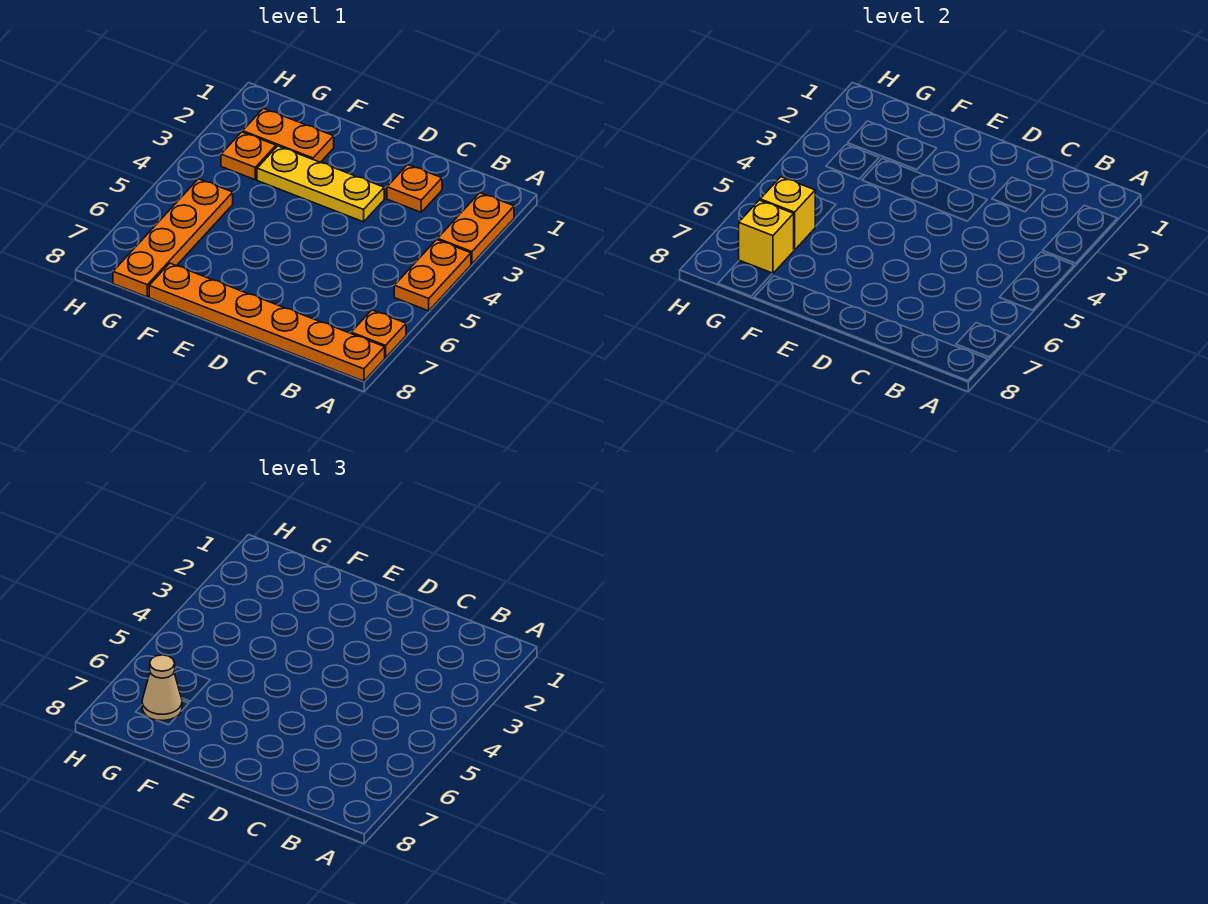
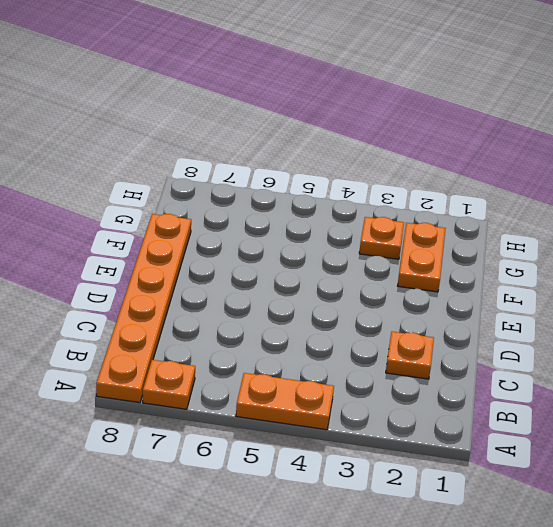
none -> orange plate A2:A3 level 1
none -> yellow plate D3:F3 level 1
none -> orange plate G5:G8 level 1

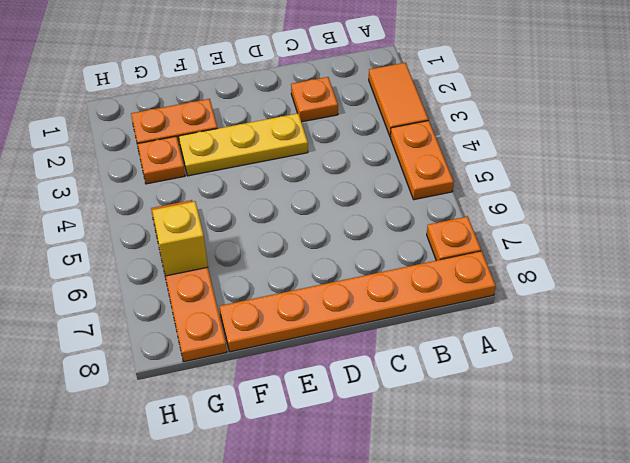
orange tile A2:A3 level 1 -> orange plate A2:A3 level 1
none -> yellow brick G7 level 2
none -> tan cone G7 level 3

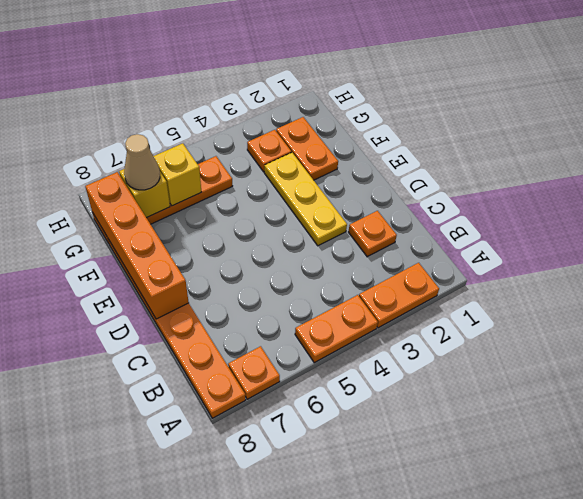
orange brick D8:G8 level 2 -> none

